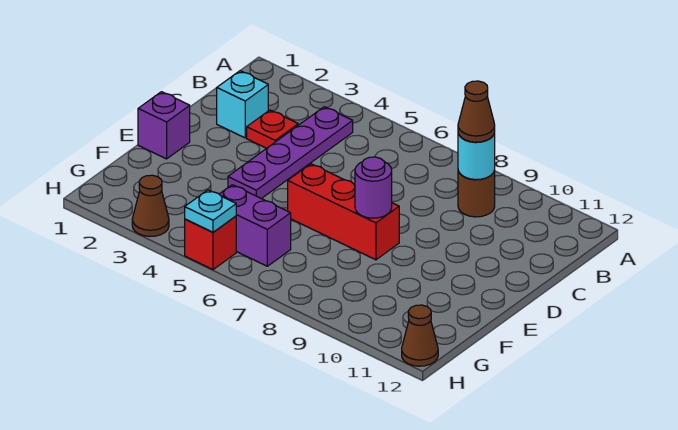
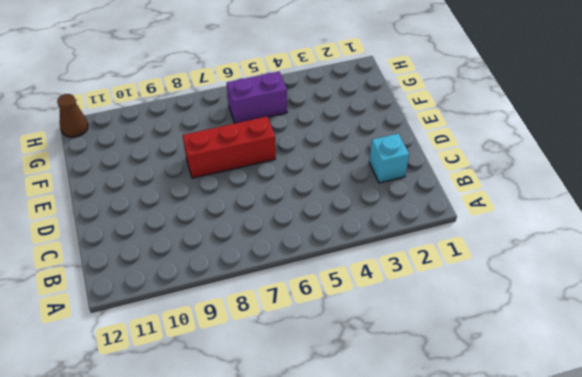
none -> purple plate B4:E4 level 1
none -> brown round brick B9 level 1
none -> red plate C3 level 1

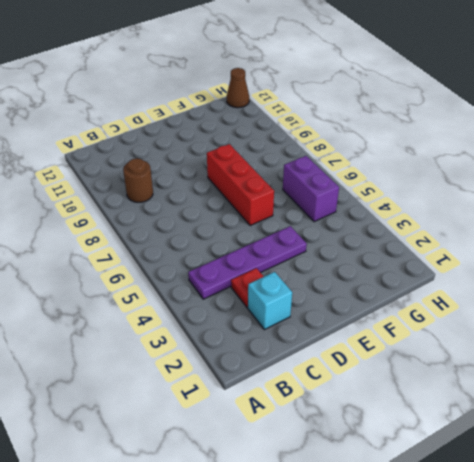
none -> purple brick E1 level 1
none -> brown cone H3 level 1
none -> red brick H5 level 1

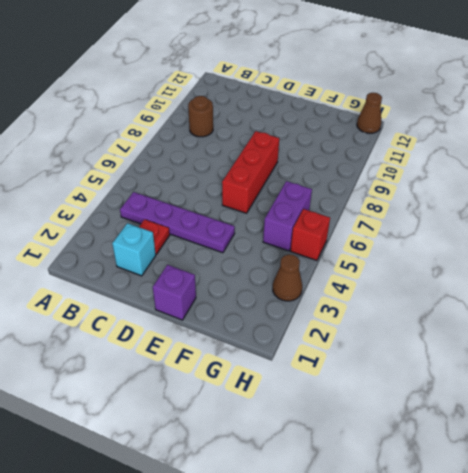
none -> cyan round brick B9 level 2
none -> purple round brick E8 level 2
none -> cyan plate H5 level 2

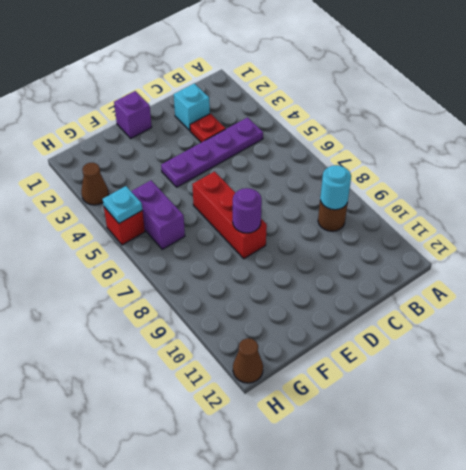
none -> brown cone B9 level 3

